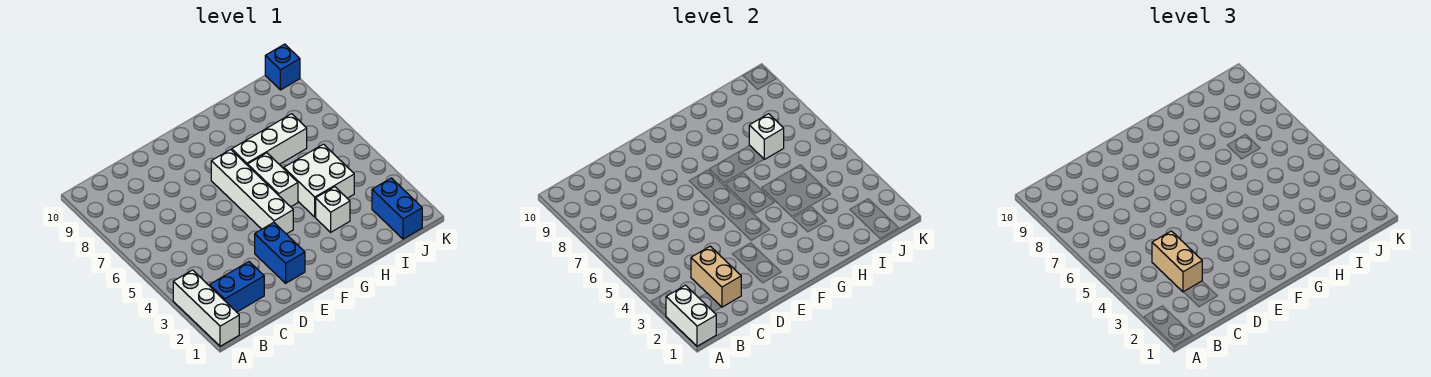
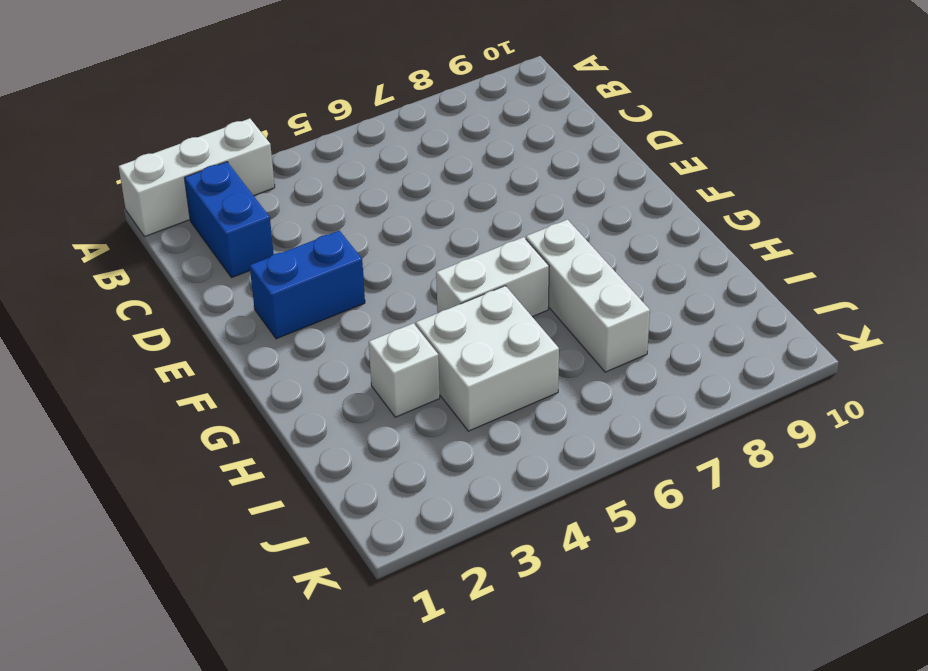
none -> white brick F4:F7 level 1
none -> blue brick J1:J2 level 1
none -> blue brick K10 level 1

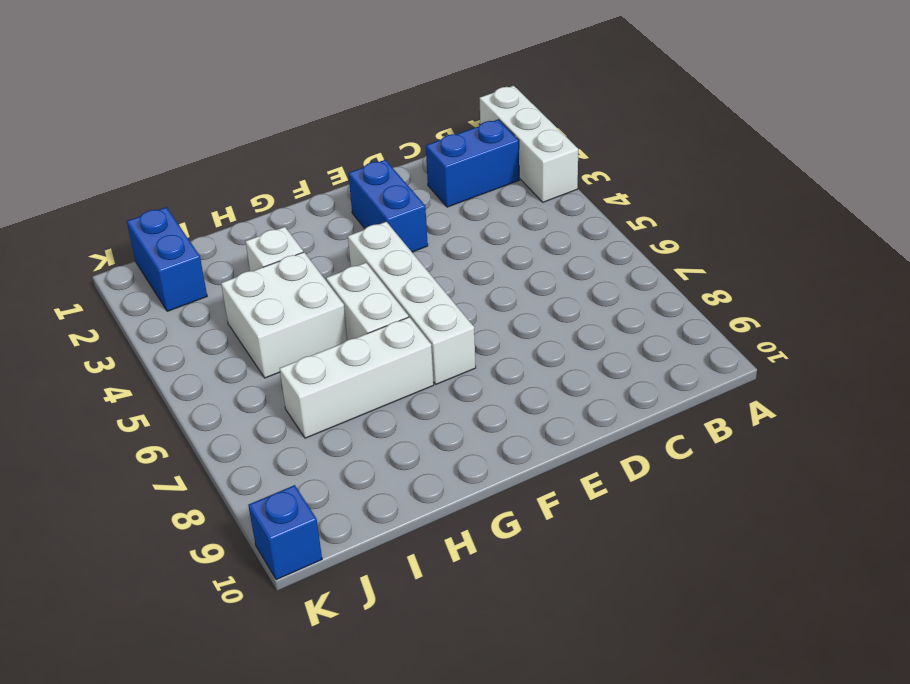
none -> white brick A1:A2 level 2
none -> tan brick C2:C3 level 2
none -> white brick I7 level 2

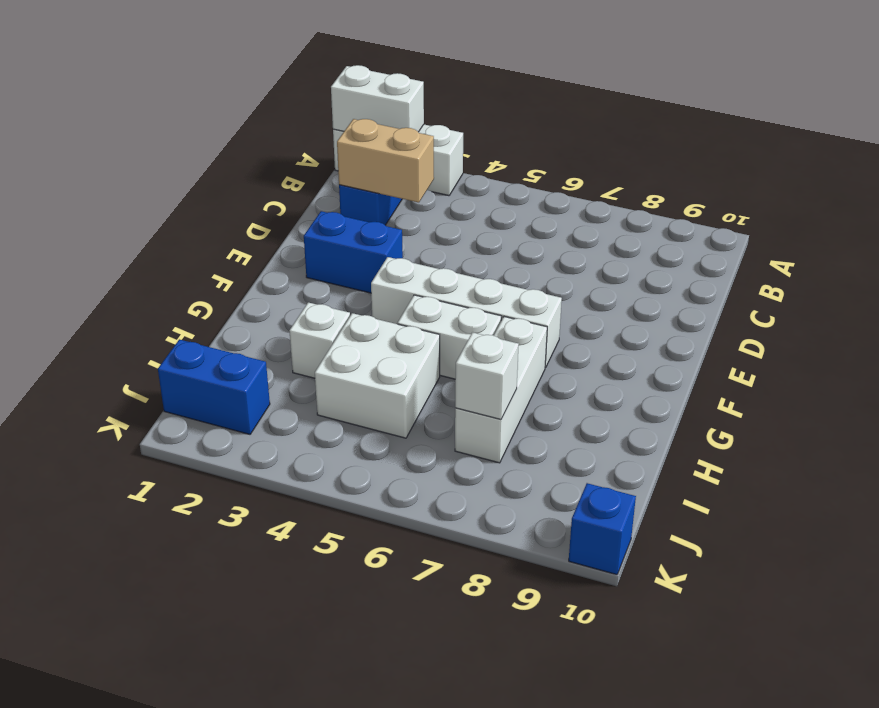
none -> tan brick C3:C4 level 3

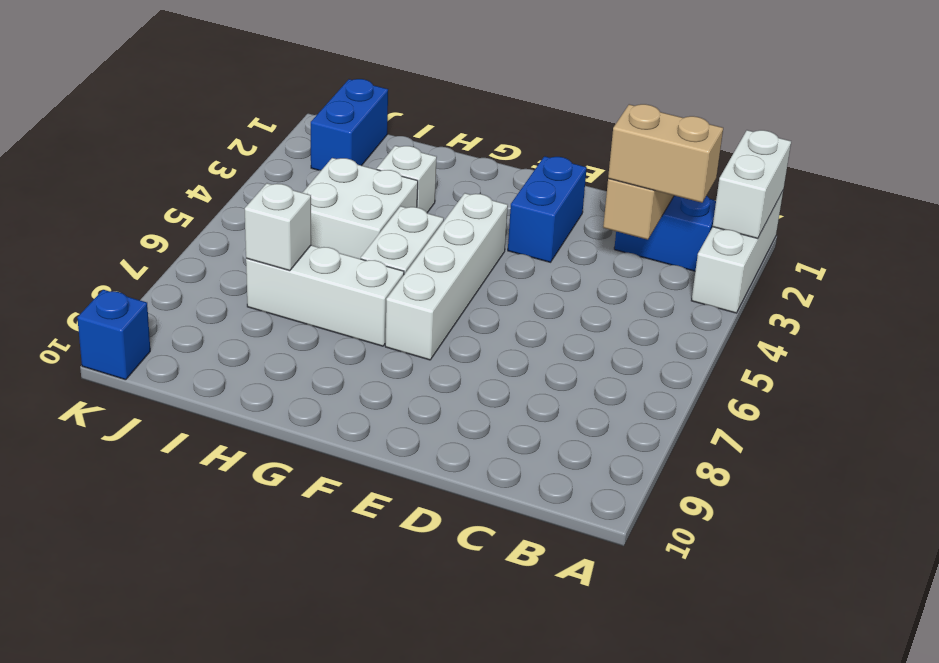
tan brick B3:C3 level 3 -> tan brick C3:C4 level 3

